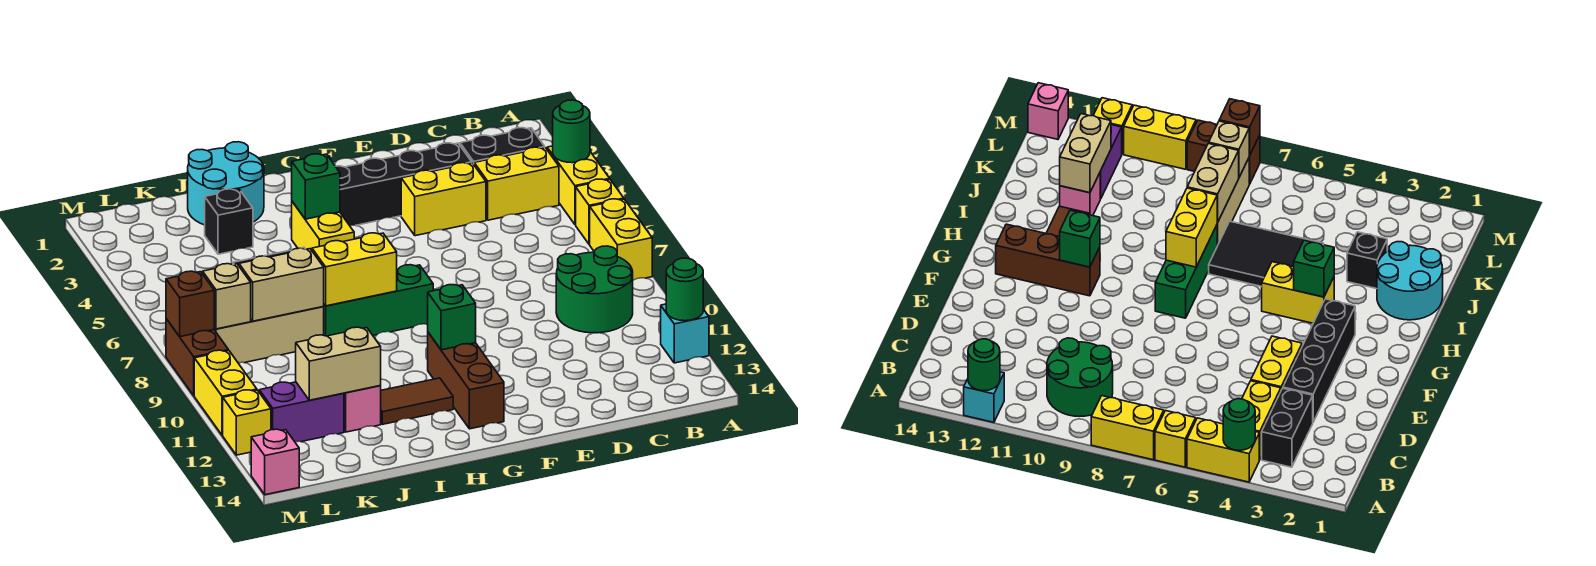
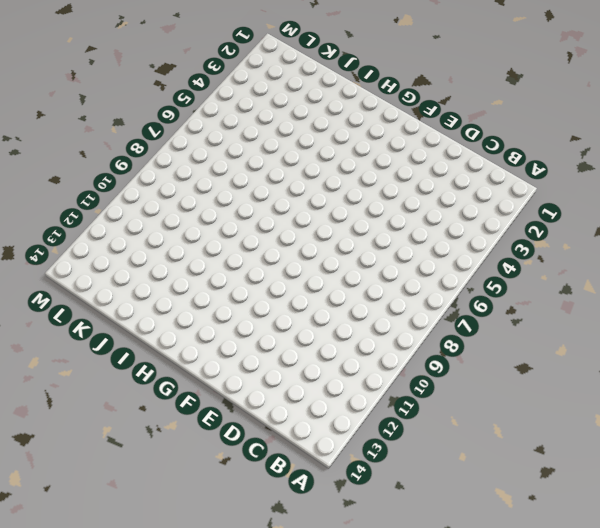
none -> yellow brick A4:A5 level 1
none -> yellow brick A6 level 1
none -> yellow brick A7:A8 level 1
none -> cyan brick A12 level 1

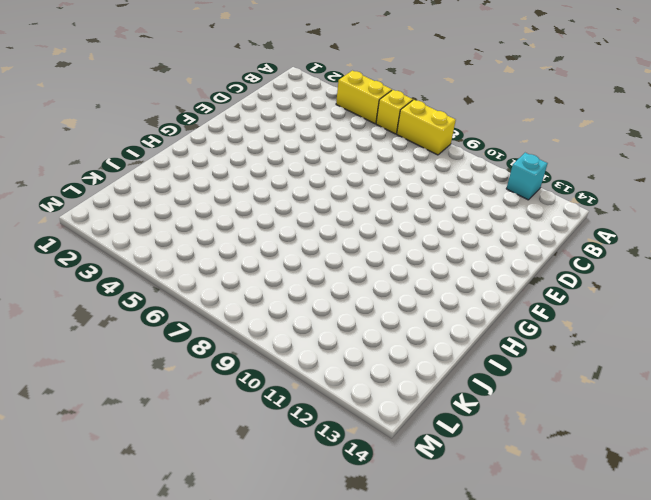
none -> black brick B3:C3 level 1
none -> yellow brick B4:C4 level 1
none -> green round brick B9:C10 level 1
none -> black brick D3:G3 level 1

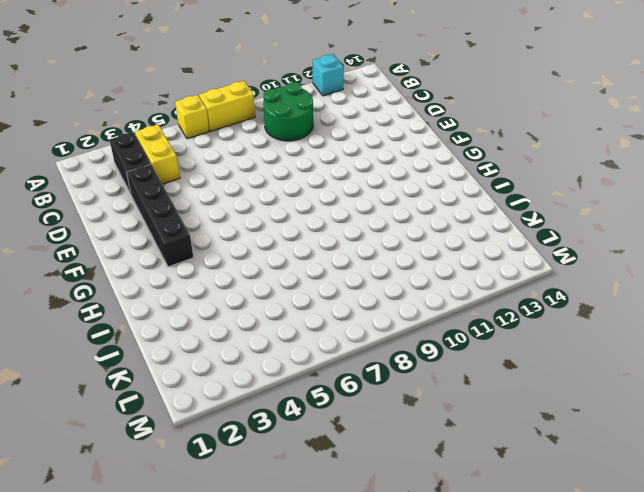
none -> yellow brick A4:A5 level 1
none -> yellow brick D4:E4 level 1
none -> green brick G8:I8 level 1
none -> brown brick G11:G13 level 1

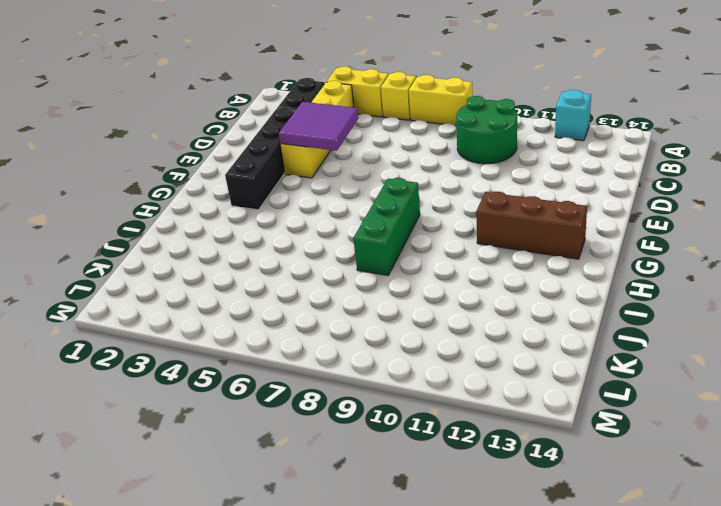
purple tile D4:E5 level 2 -> none
none -> yellow brick H4:H5 level 1
none -> brown tile H12:I12 level 1
none -> cyan round brick I1:J2 level 1
none -> black tile I5:J7 level 1

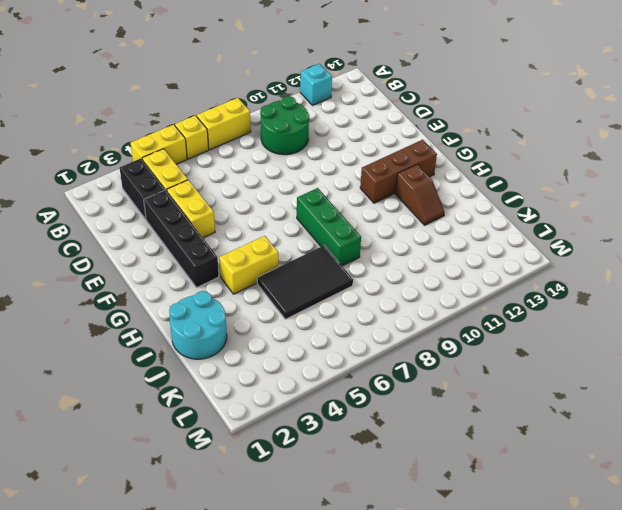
brown slope H12:I12 level 1 top H -> brown tile H12:I12 level 1
none -> black brick J3 level 1
none -> tan brick J8:L8 level 1
none -> pink brick J12 level 1
none -> purple brick K12:L12 level 1

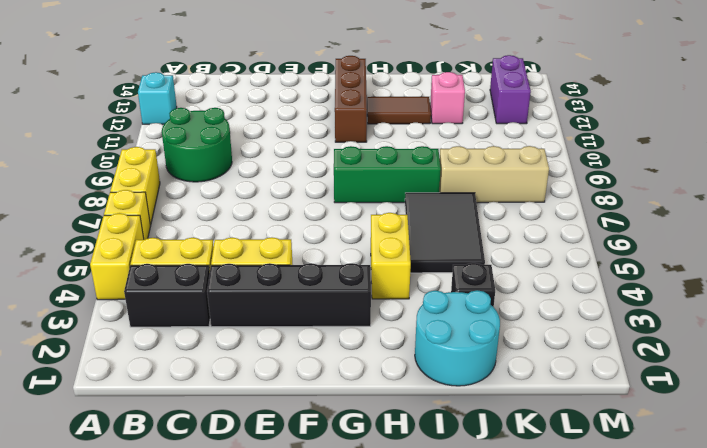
purple brick L12:L13 level 1 -> purple brick K12:L12 level 1
none -> brown brick M8:M9 level 1
none -> yellow brick M10:M11 level 1
none -> yellow brick M12 level 1
none -> pink brick M14 level 1

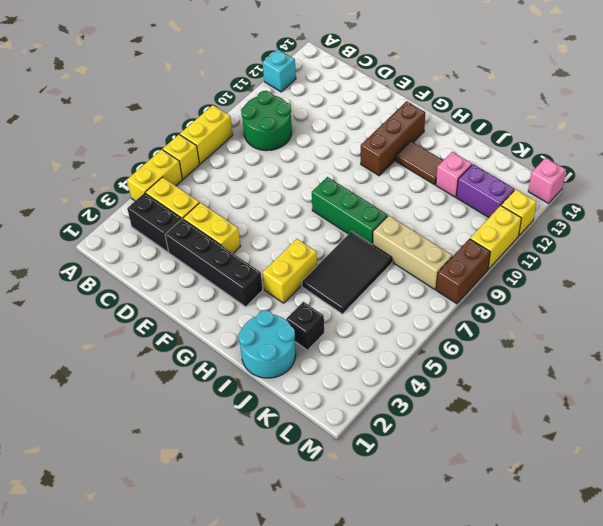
none -> green round brick A4 level 2
none -> green round brick A12 level 2
none -> green brick G11 level 2
none -> green brick H4 level 2

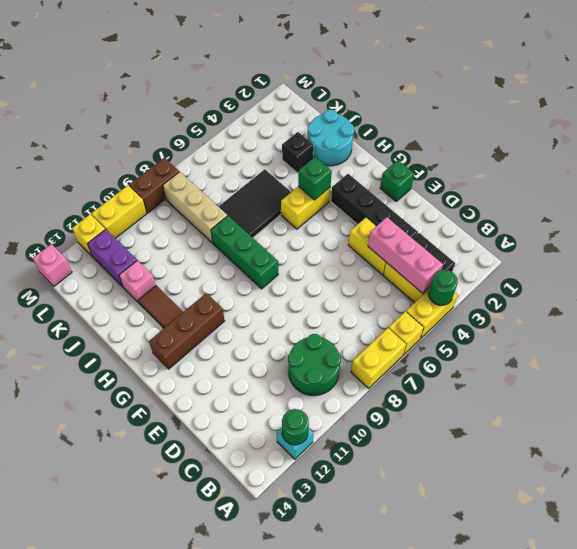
pink brick B4:D4 level 2 -> none
green brick F1 level 1 -> green brick G11 level 2
none -> yellow brick H8:I8 level 2
none -> tan brick J8:K8 level 2
none -> tan brick J12:K12 level 2
none -> tan brick L8 level 2

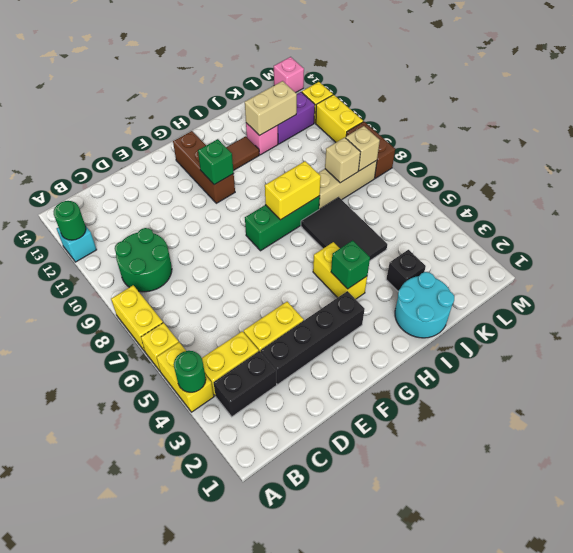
tan brick K8 level 2 -> tan brick J8:K8 level 2
none -> brown brick M8 level 2

